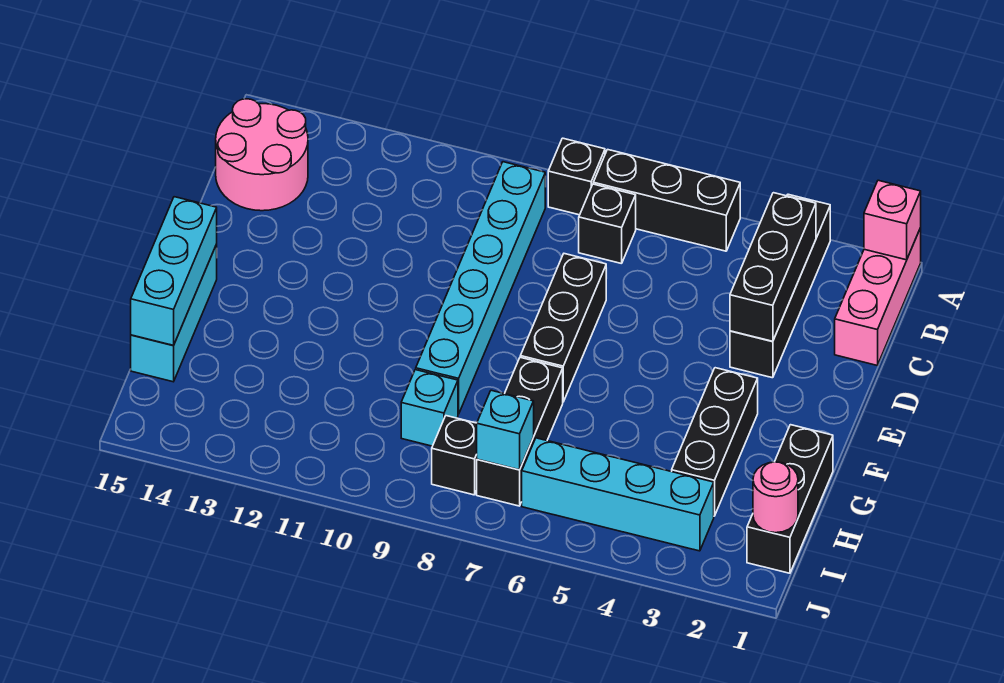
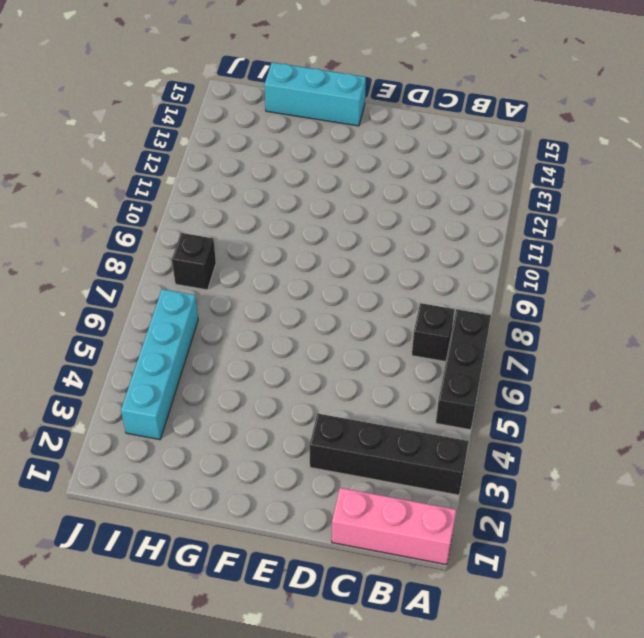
none -> black brick A8 level 1
none -> cyan brick B9:G9 level 1
none -> pink round brick B14:C15 level 1

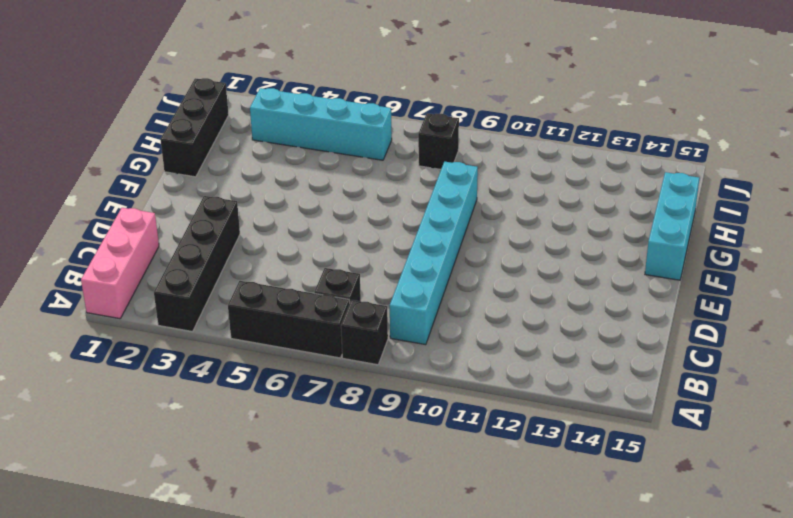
none -> pink round brick B14:C15 level 1
none -> black brick D7:F7 level 1
none -> black brick F3:H3 level 1

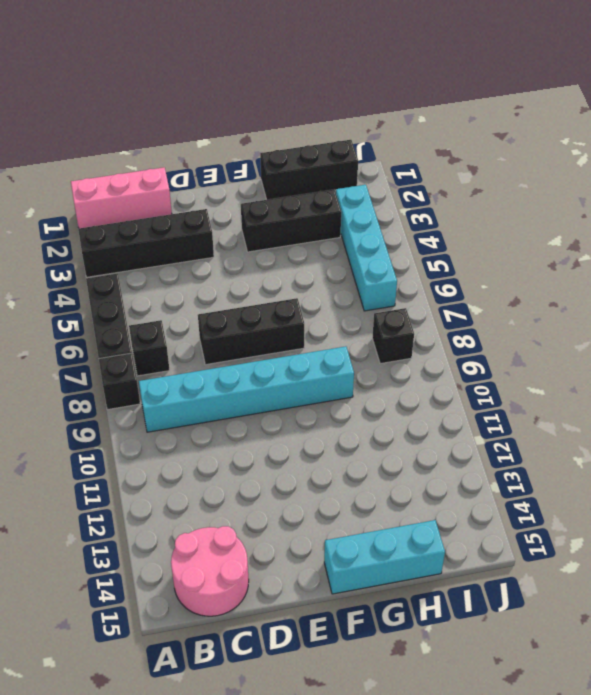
none -> black brick G7:I7 level 1
none -> cyan brick H9 level 1
none -> pink brick A1 level 2

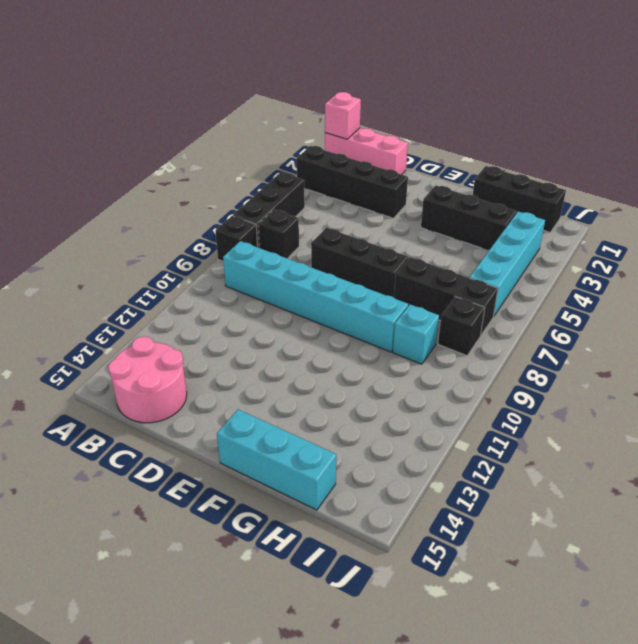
none -> black brick B3:D3 level 2
none -> cyan brick F15:H15 level 2
none -> pink round brick I1 level 2

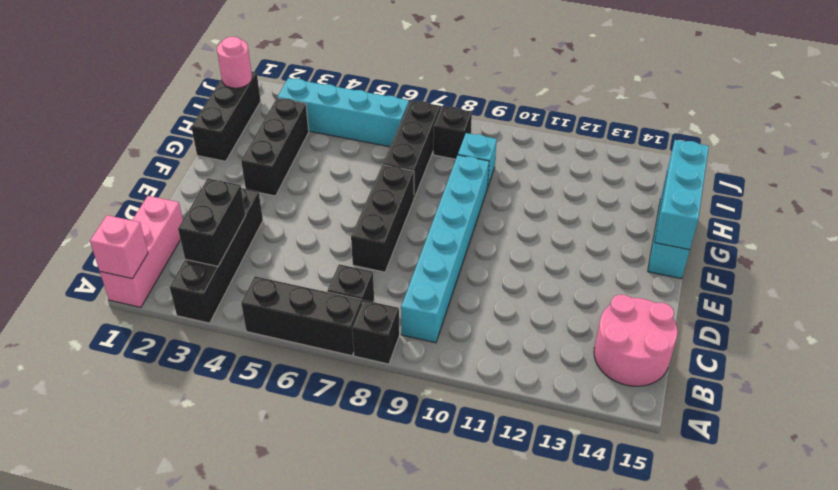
black brick B3:C3 level 2 -> black brick B3:D3 level 2
none -> cyan brick I7 level 2

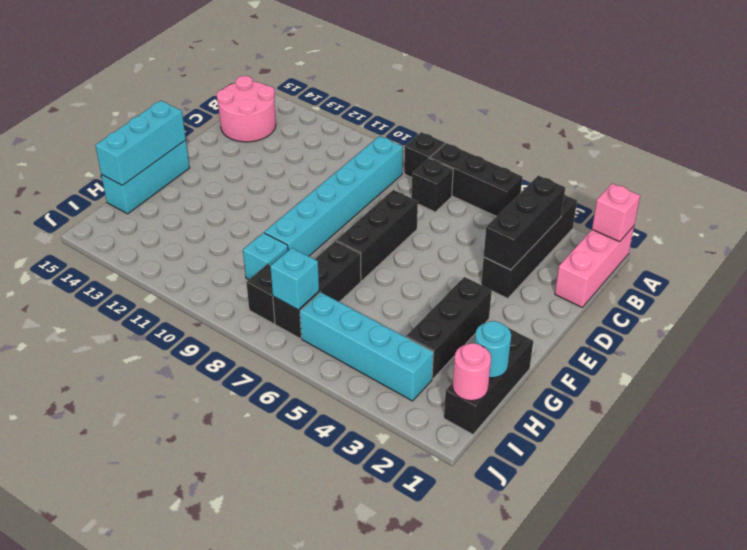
cyan round brick H1 level 2 -> none

